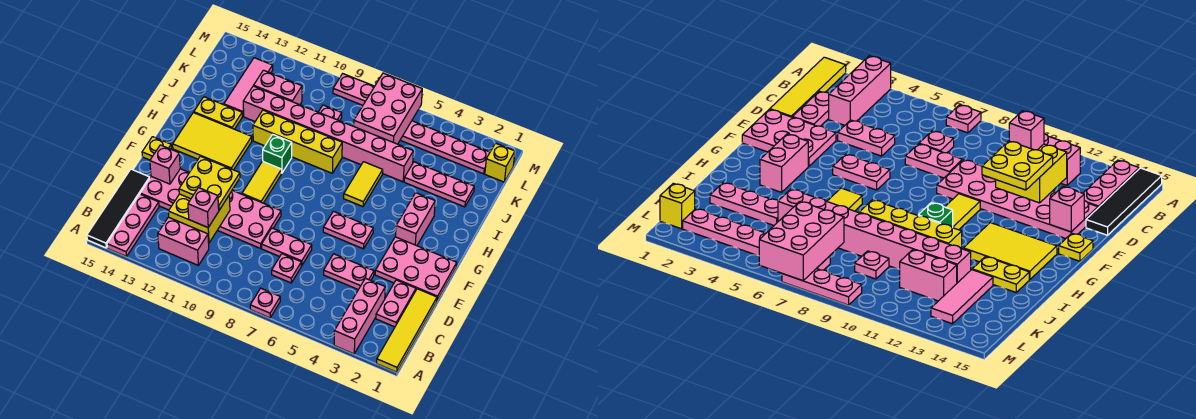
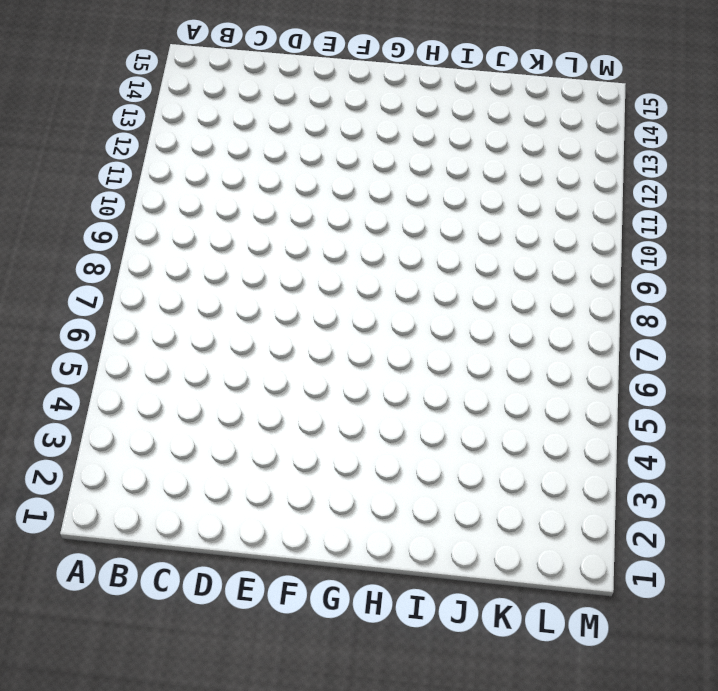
none -> yellow tile A1:D1 level 1
none -> pink brick A3:C3 level 1
none -> pink plate A7 level 1
none -> pink plate A14:C14 level 1

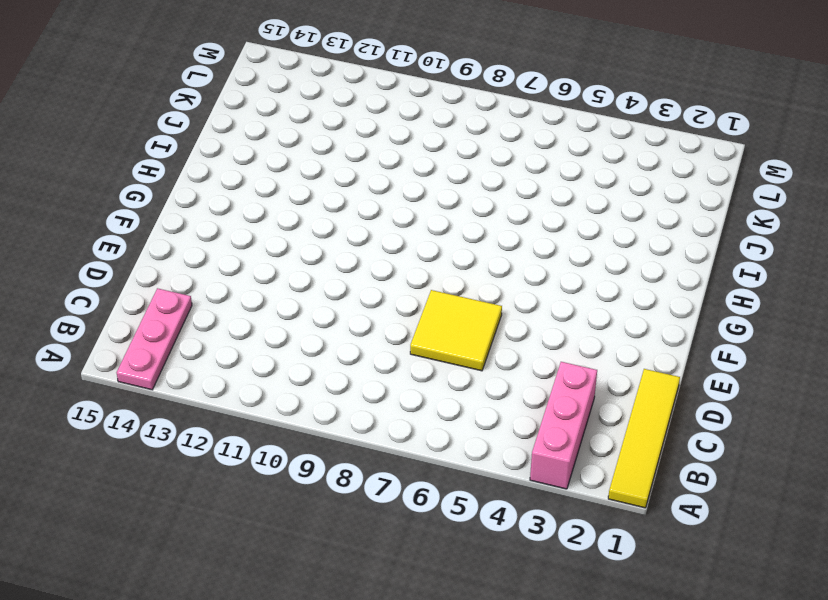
yellow tile D6:E7 level 1 -> pink plate D7:D8 level 1
none -> pink plate A7 level 1
none -> black tile A15:D15 level 1
none -> pink brick B11:B12 level 1
none -> pink plate C2:D2 level 1

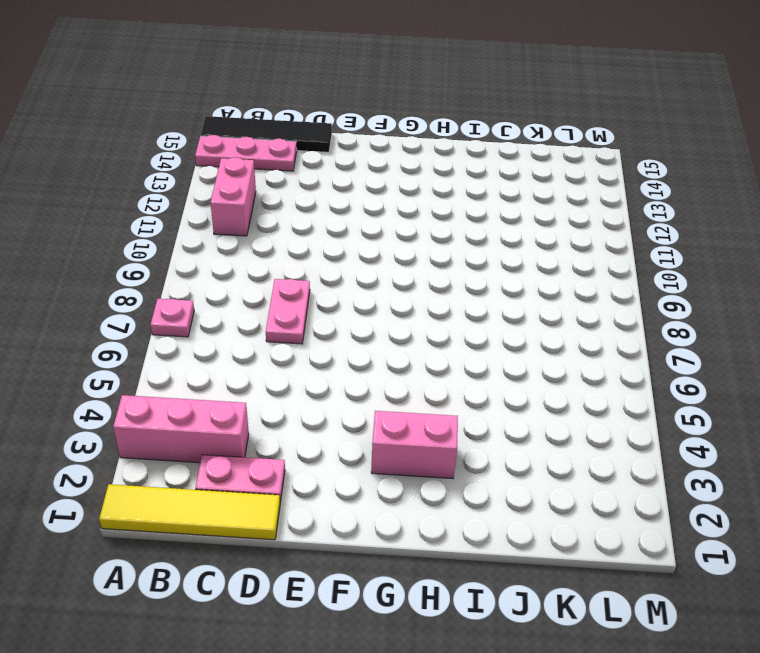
none -> pink plate C7 level 1
none -> pink plate D4:D5 level 1
none -> pink plate D9:E14 level 1
none -> pink plate E1:F3 level 1

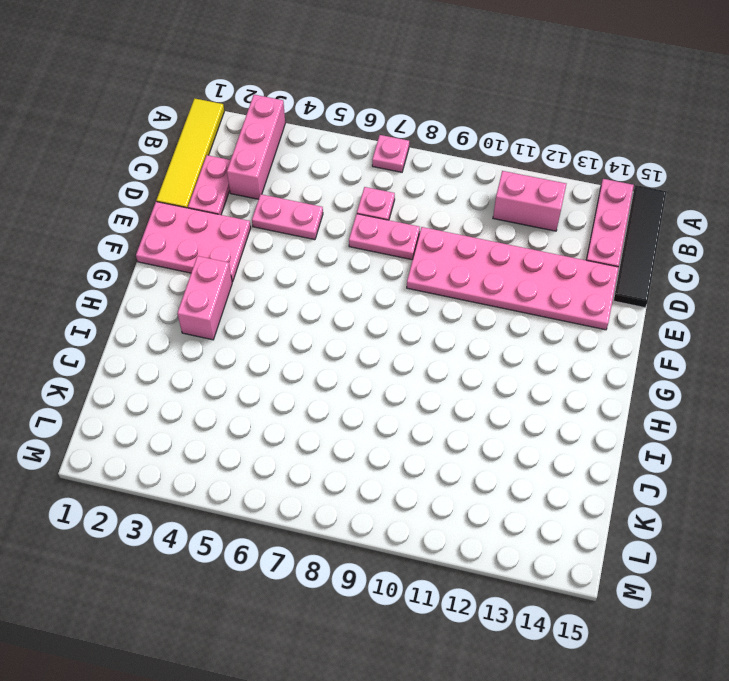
none -> pink plate F5:F6 level 1
none -> yellow tile F10:G10 level 1
none -> yellow plate F15 level 1
none -> yellow tile G12:H14 level 1

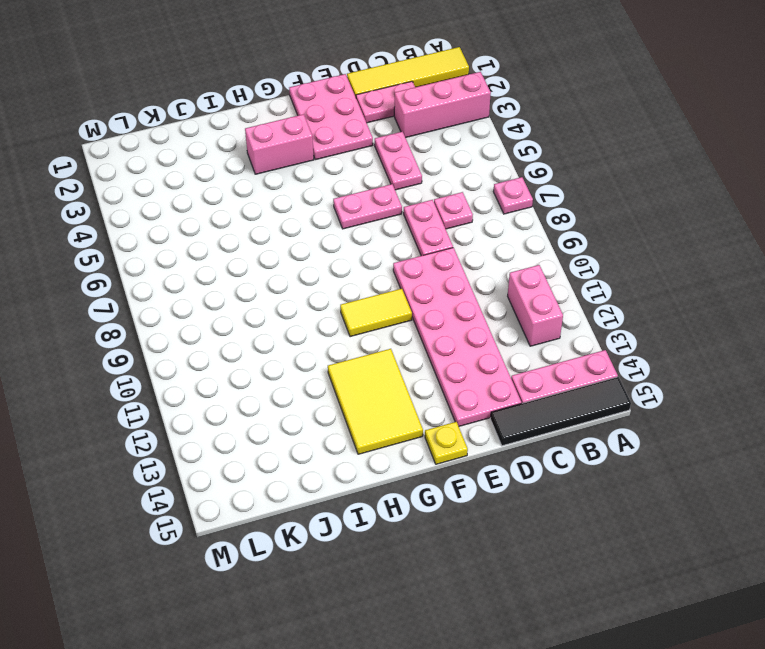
pink plate E6:F6 level 1 -> pink plate F5:F6 level 1
none -> yellow tile H6:I6 level 1
none -> green brick H10 level 1
none -> yellow brick I8:I11 level 1
none -> yellow plate I13:I14 level 1

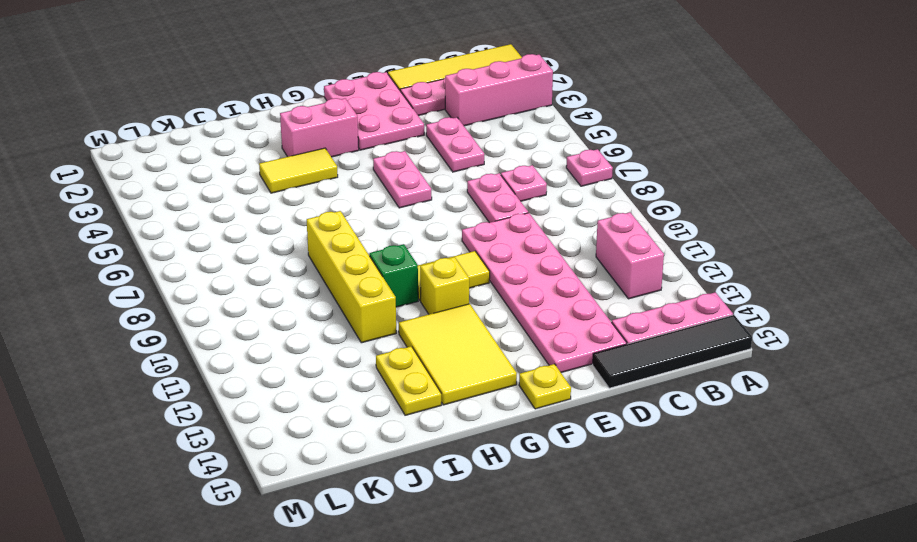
yellow brick G11 level 1 -> yellow brick L1 level 1
yellow tile H4:I4 level 1 -> yellow tile H6:I6 level 1
none -> pink plate J2:J4 level 1
none -> pink brick J5:J12 level 1
none -> pink tile J13:L13 level 1
none -> pink plate K9 level 1

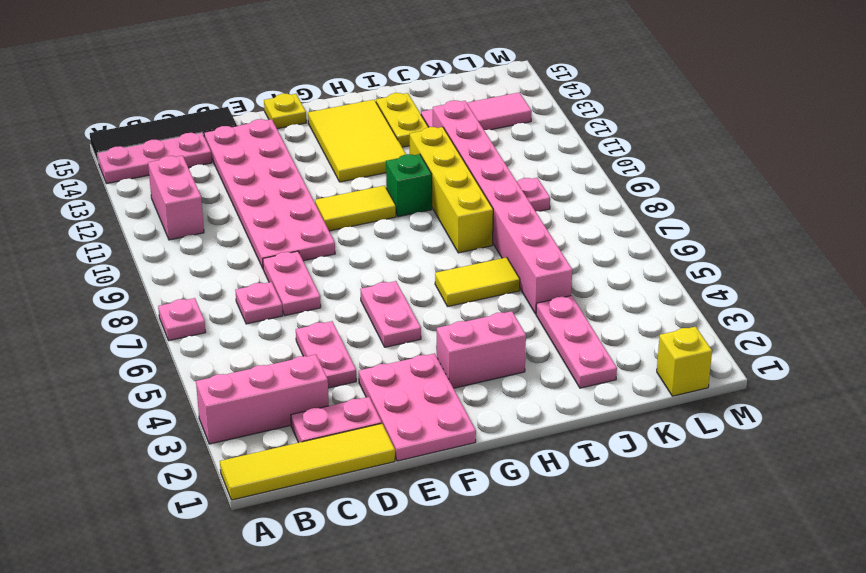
none -> pink brick K11:K12 level 1
none -> pink plate L2:L7 level 1
none -> pink plate M7:M9 level 1
none -> yellow brick C11:D12 level 2

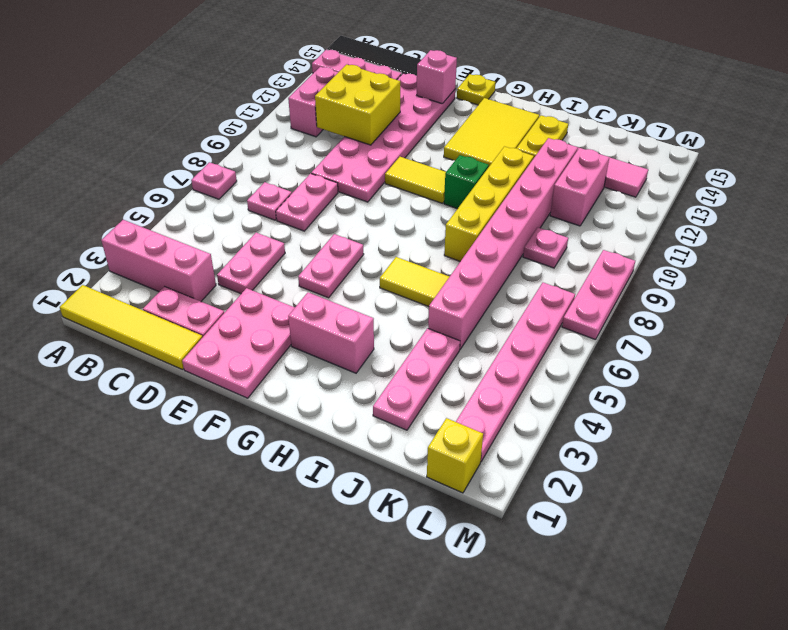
none -> pink brick K6:M7 level 2
none -> pink brick C11 level 3
none -> yellow plate D11:E12 level 3

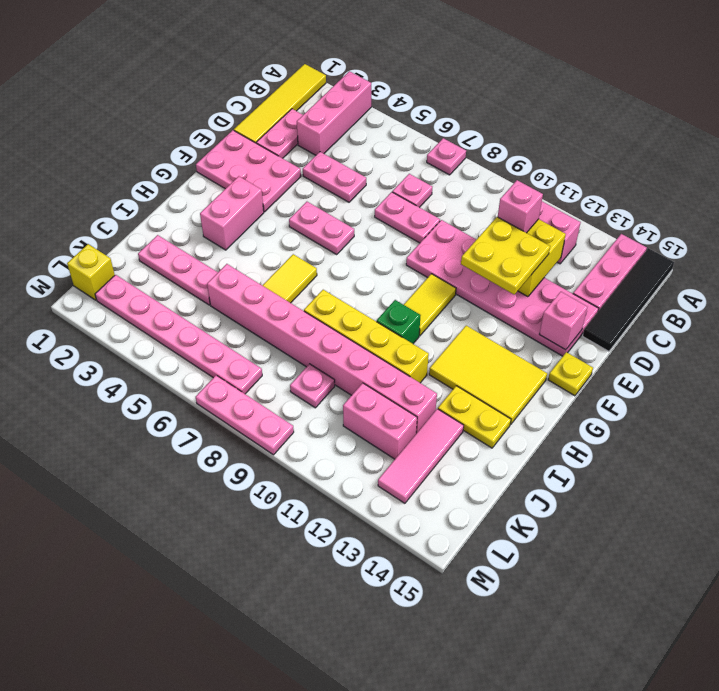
none -> pink brick K6:M7 level 2

